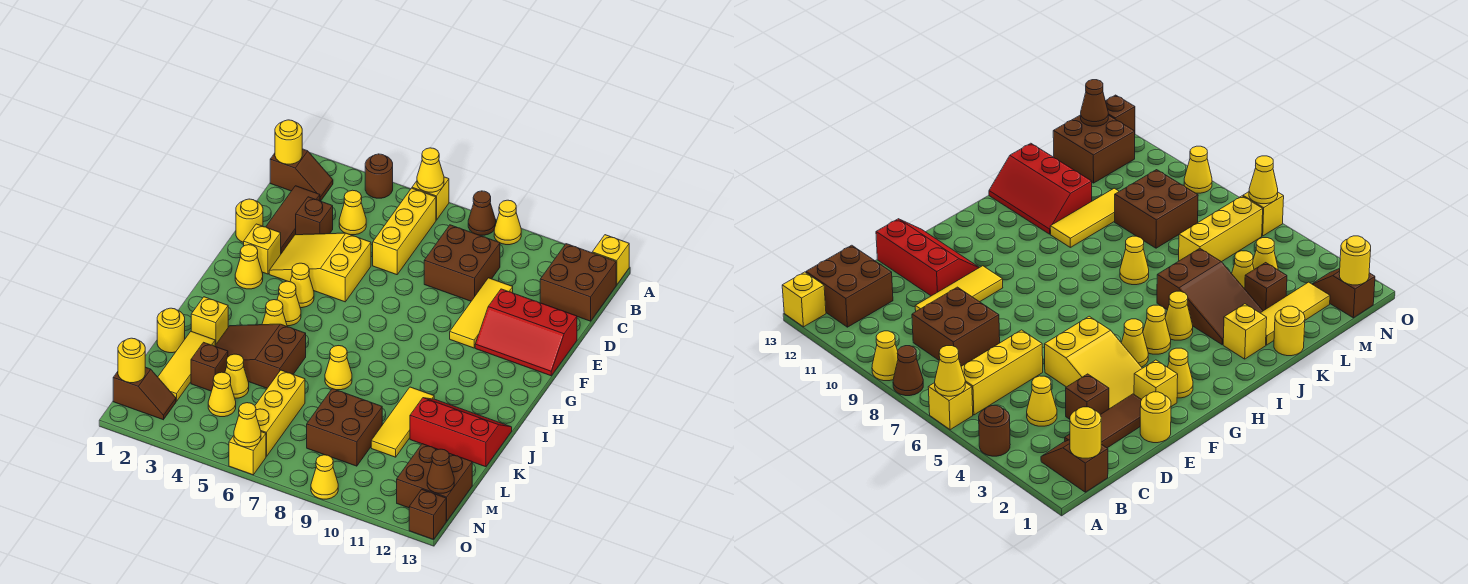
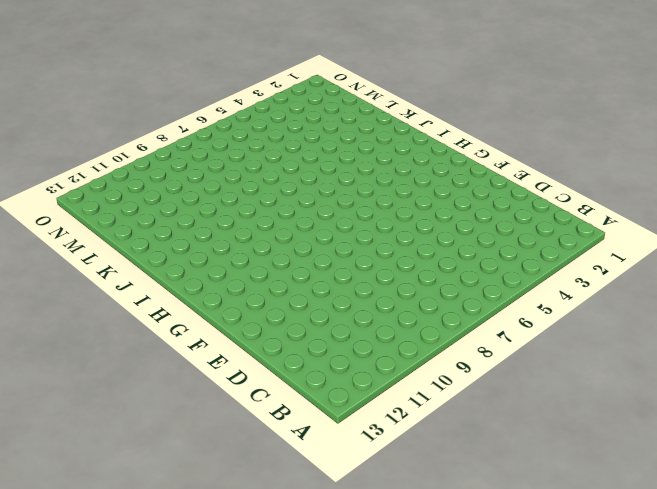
none -> brown round brick A4 level 1
none -> yellow brick A6 level 1
none -> brown cone A8 level 1
none -> yellow cone A9 level 1

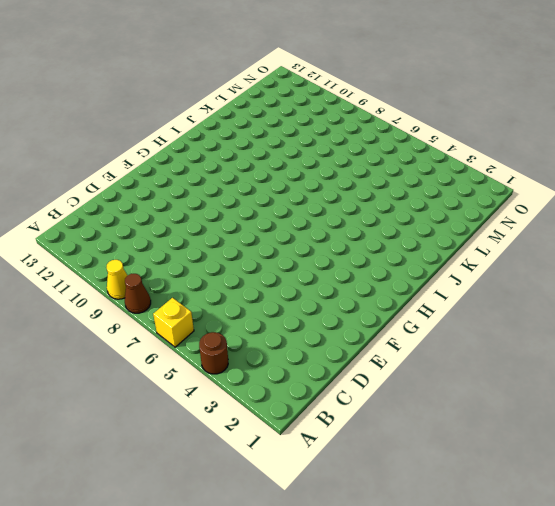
none -> yellow brick A13 level 1
none -> brown slope B1:B2 level 1 top 1
none -> yellow brick B6:D6 level 1
none -> brown brick B12:C13 level 1

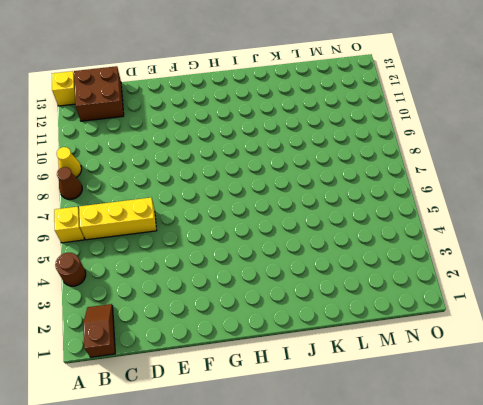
none -> brown tile C2:E2 level 1
none -> yellow cone C4 level 1
none -> brown brick C8:D9 level 1
none -> brown brick D3 level 1

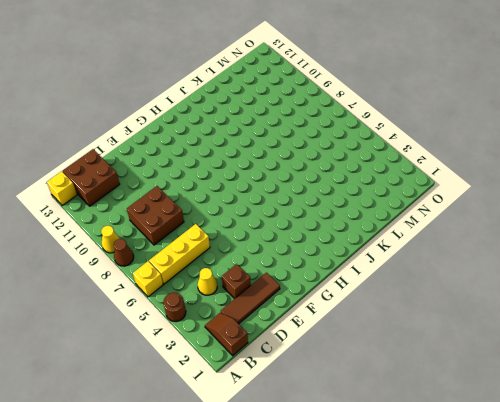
none -> yellow tile D10:F10 level 1
none -> yellow round brick E1 level 1
none -> yellow slope E3:F5 level 1 top 5
none -> red slope E11:F13 level 1 top E

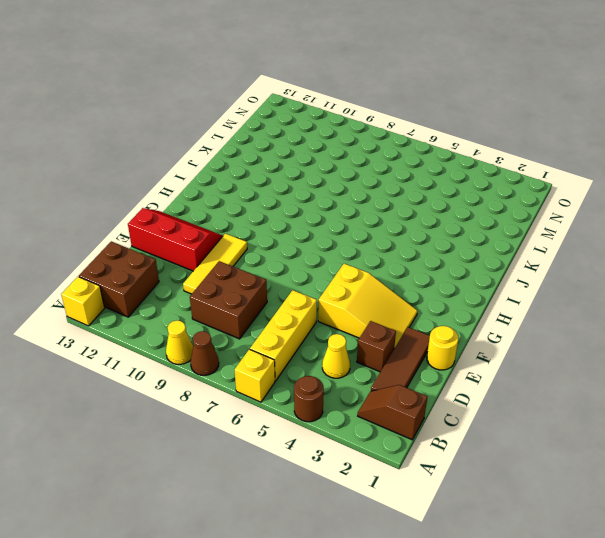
none -> yellow brick F2 level 1
none -> yellow cone G2 level 1
none -> yellow cone G4 level 1
none -> yellow cone H4 level 1

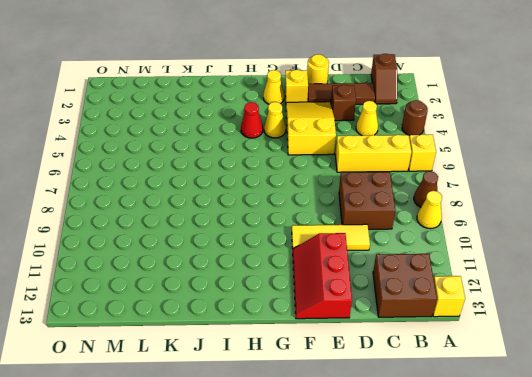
red cone H4 level 1 -> yellow cone H4 level 1
none -> yellow cone I4 level 1
none -> yellow brick J2 level 1
none -> brown slope J3:K5 level 1 top 5
none -> yellow cone J7 level 1

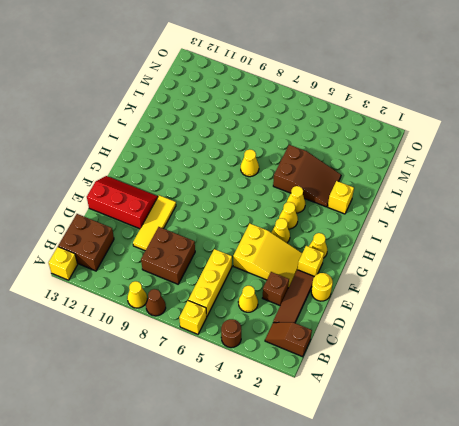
none -> yellow tile J10:L10 level 1
none -> red slope J11:K13 level 1 top K
none -> yellow round brick K1 level 1
none -> yellow tile K2:M2 level 1

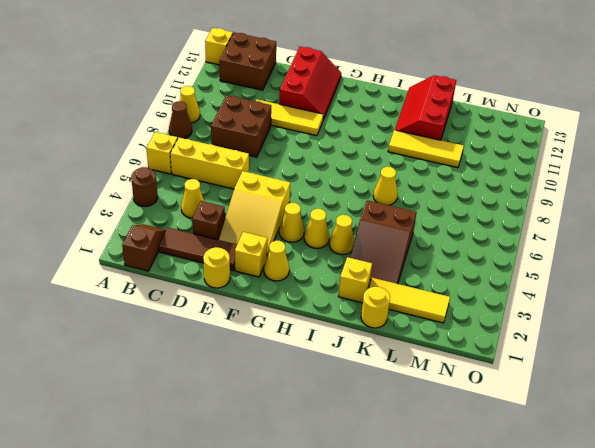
none -> brown brick L3 level 1
none -> yellow cone L4 level 1
none -> yellow brick L6:N6 level 1
none -> brown brick L8:M9 level 1

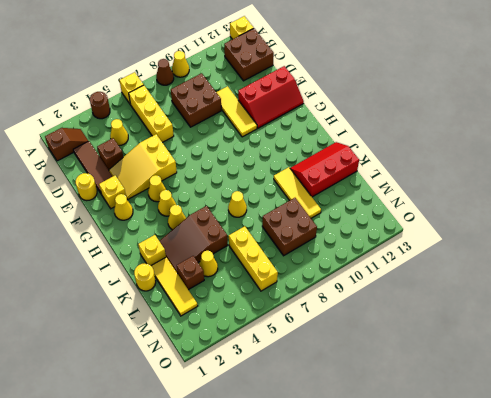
none -> yellow cone M4 level 1
none -> brown brick M12:N13 level 1
none -> brown slope N1:N2 level 1 top 1
none -> yellow brick O6 level 1

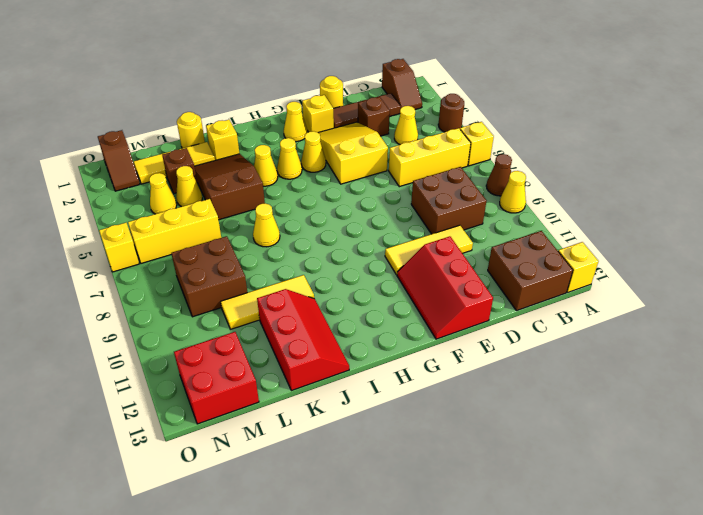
red brick M12:N13 level 1 -> brown brick M12:N13 level 1
none -> yellow cone O9 level 1
none -> brown brick O13 level 1
none -> yellow cone A6 level 2
none -> yellow round brick B1 level 2

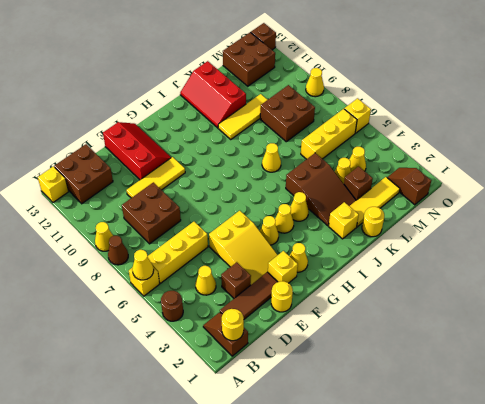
none -> yellow round brick N1 level 2
none -> brown cone N13 level 2
none -> yellow cone O6 level 2

